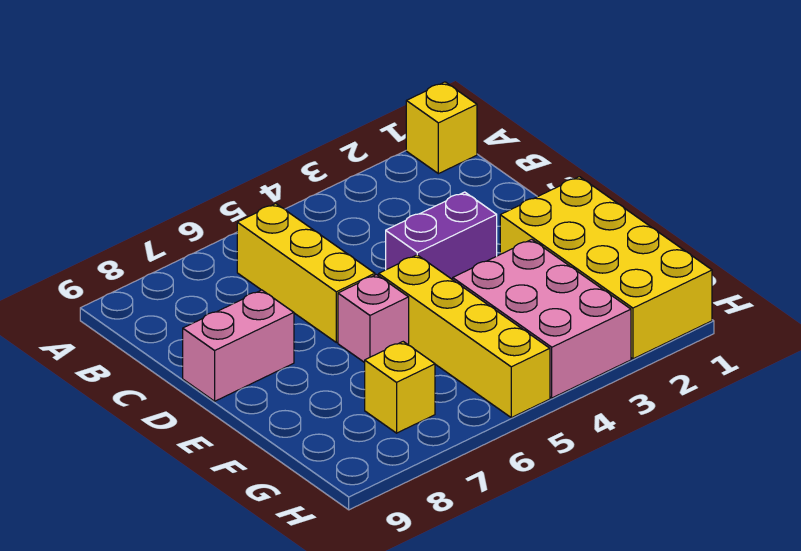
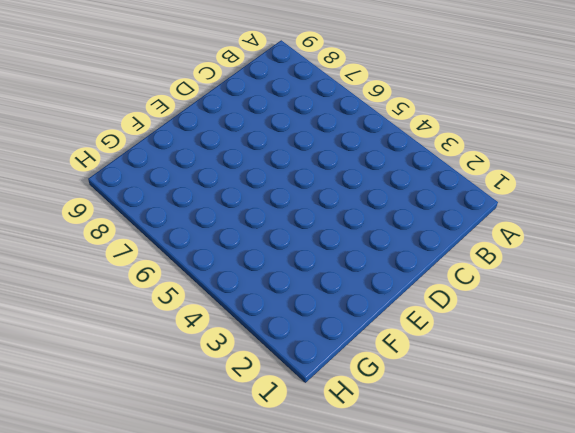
none -> yellow brick A1 level 1
none -> yellow brick B6:D6 level 1

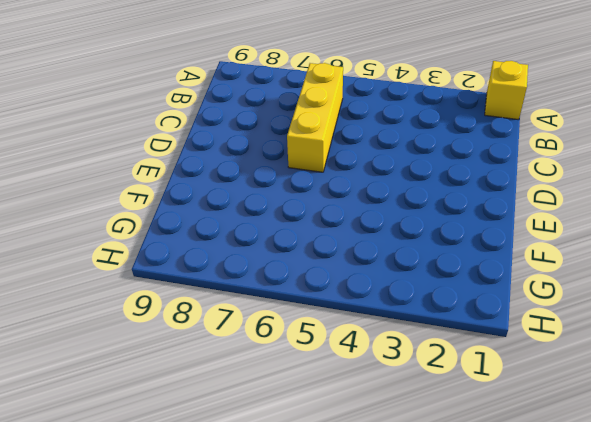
none -> purple brick D3:D4 level 1
none -> pink brick D8:D9 level 1

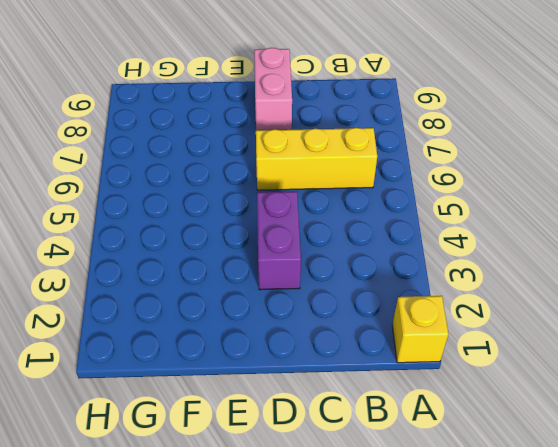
none -> yellow brick E1:H2 level 1
none -> yellow brick E5:H5 level 1

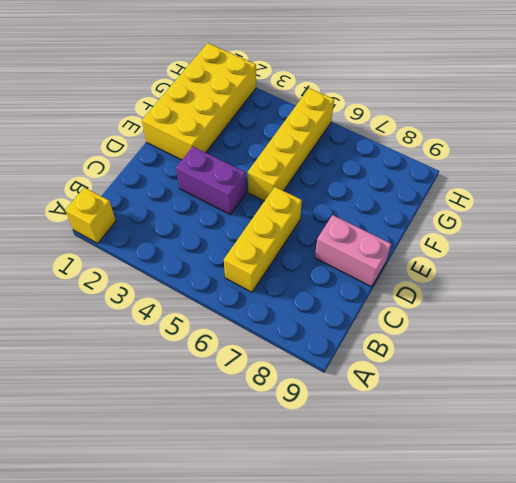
none -> pink brick E6 level 1
none -> pink brick F3:H4 level 1

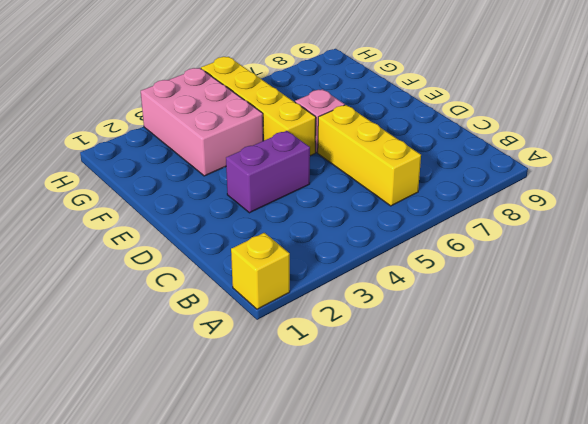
none -> pink brick D8:D9 level 1
none -> yellow brick E1:H2 level 1

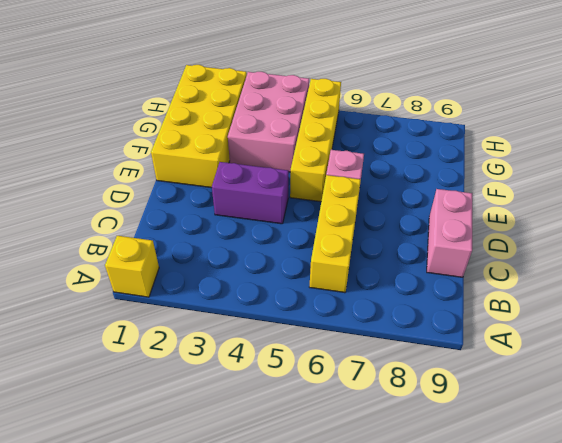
pink brick C9:D9 level 1 -> pink brick D8:D9 level 1
none -> yellow brick G7 level 1

